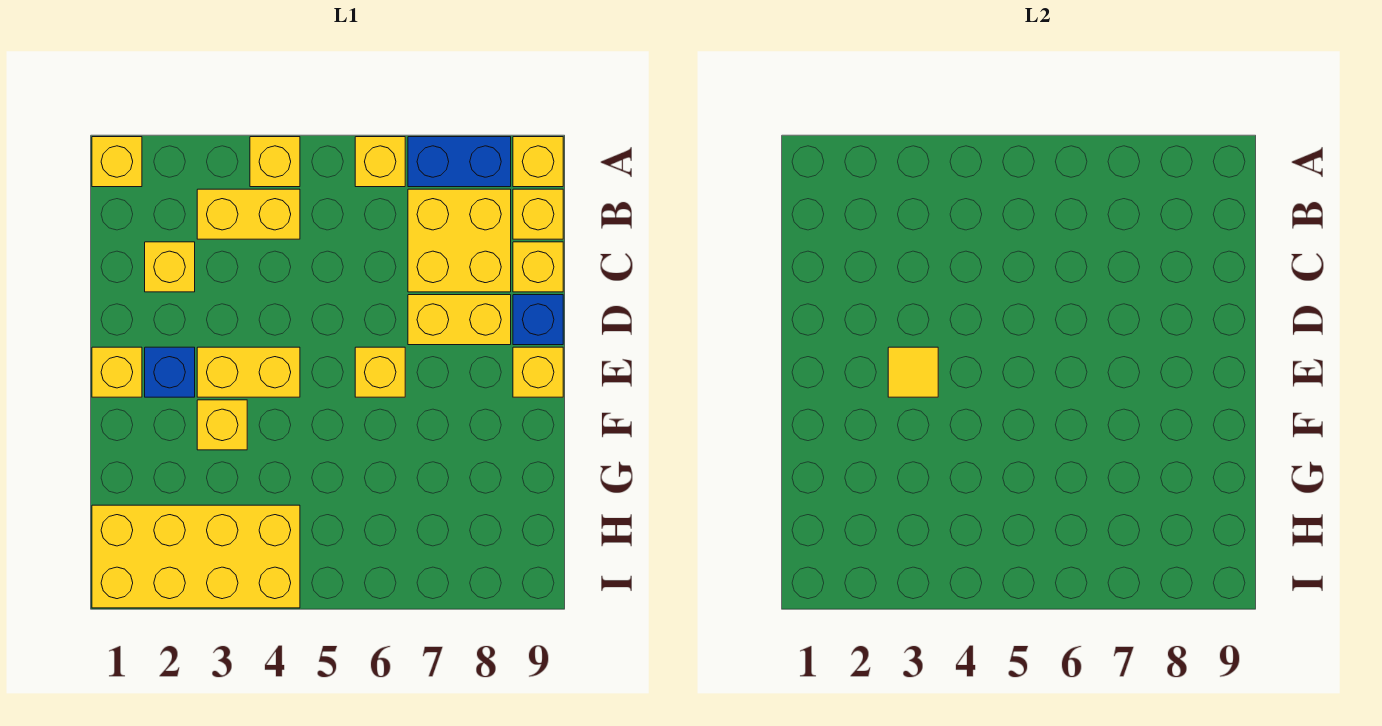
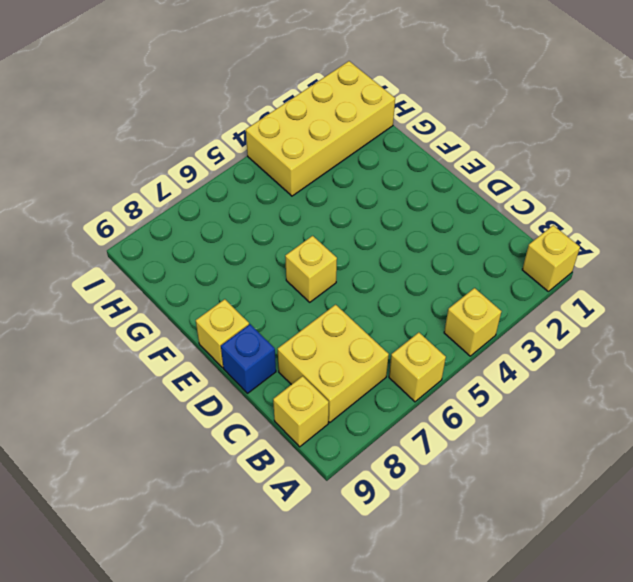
none -> blue brick A7:A8 level 1
none -> yellow brick A9 level 1
none -> yellow brick B3:B4 level 1

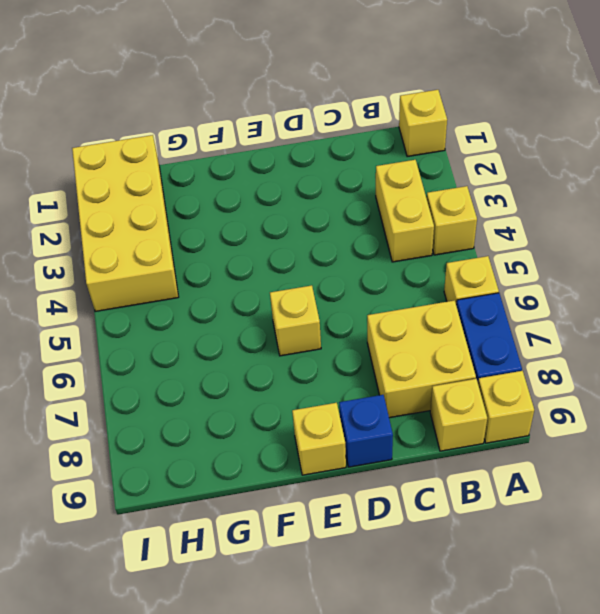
none -> yellow brick C2 level 1
none -> yellow brick C9 level 1
none -> yellow brick D7:D8 level 1

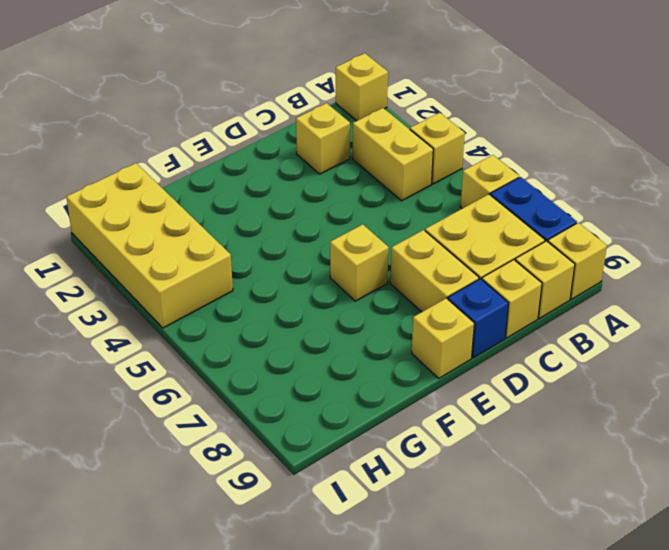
none -> yellow brick E1 level 1
none -> blue brick E2 level 1
none -> yellow brick E3:E4 level 1

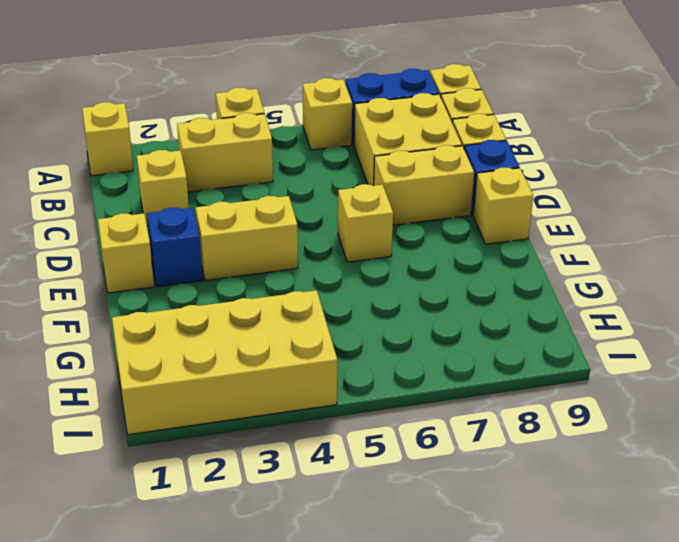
none -> yellow brick F3 level 1
none -> yellow tile E3 level 2

